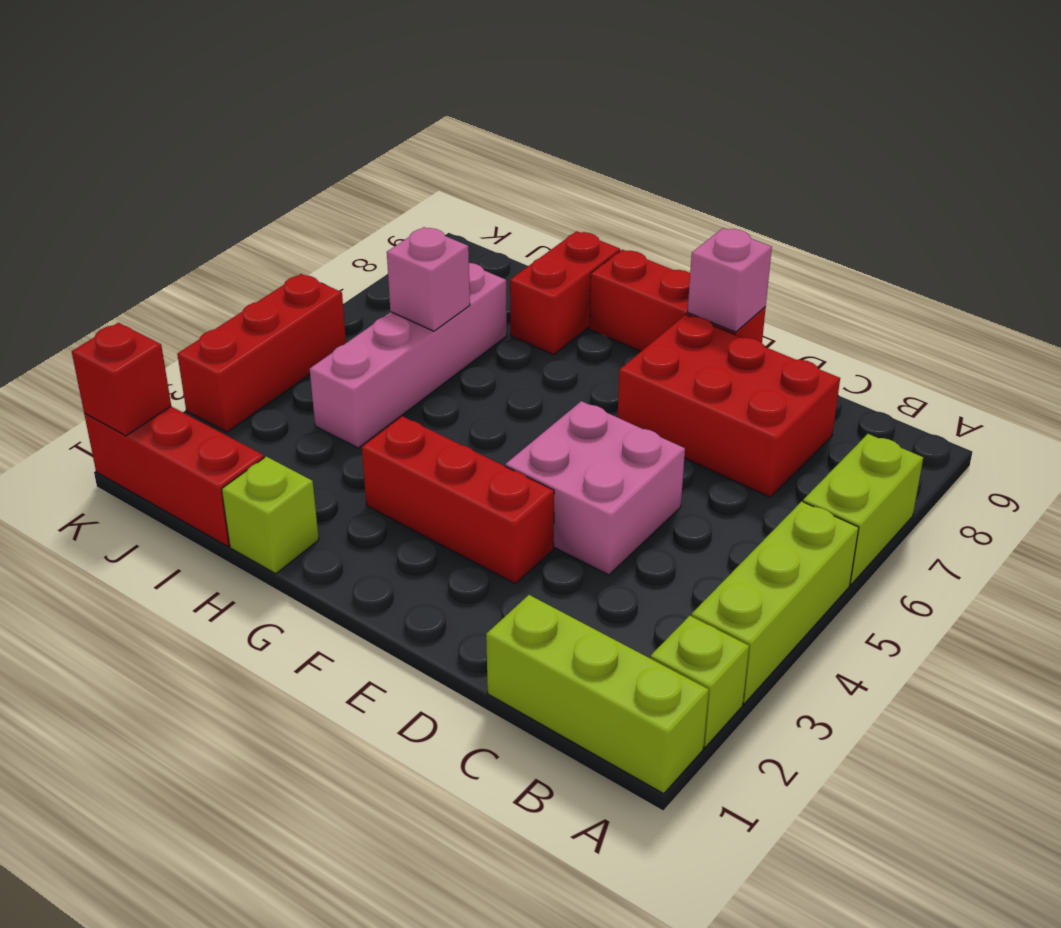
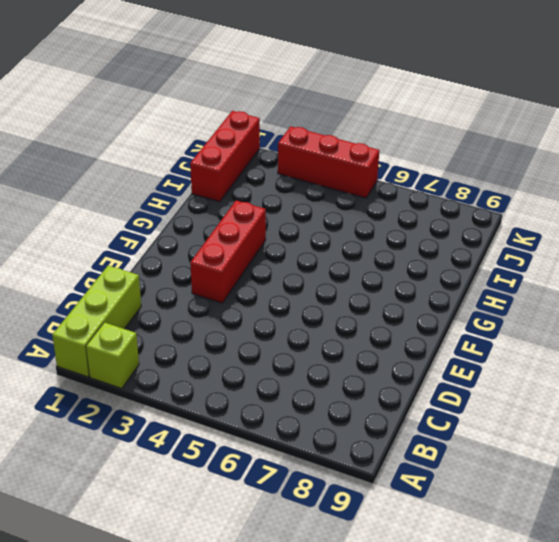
none -> lime brick A3:A5 level 1
none -> lime brick A6:A7 level 1
none -> red brick C7:E8 level 1

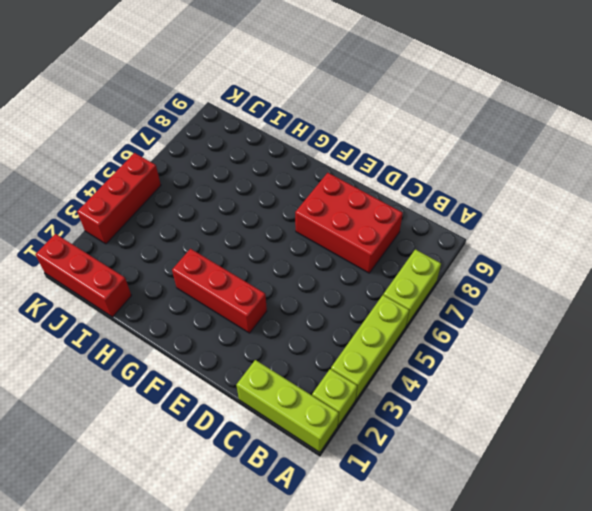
none -> pink brick D4:E5 level 1
none -> red brick E9:G9 level 1
none -> lime brick H1 level 1

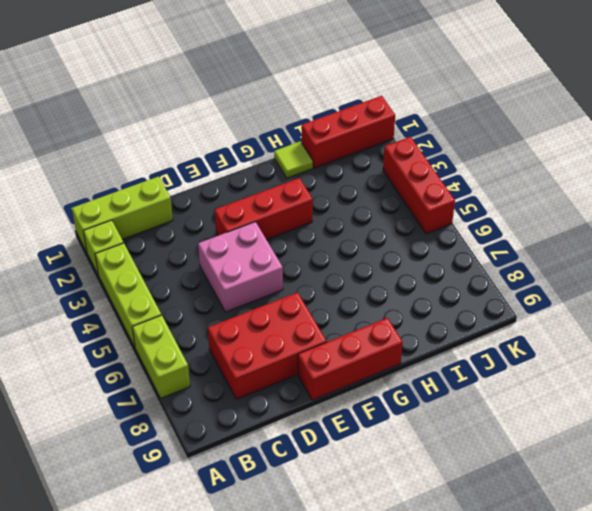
lime tile H1 level 1 -> lime brick H1 level 1
none -> red brick H8:H9 level 1
none -> pink brick I4:I7 level 1
none -> pink brick E9 level 2

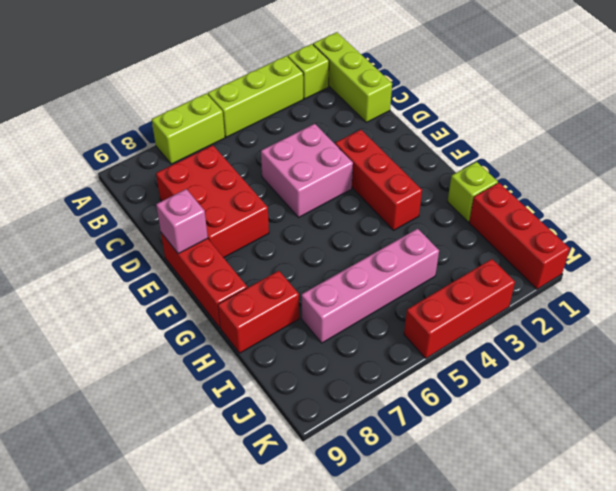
none -> pink brick I6 level 2
none -> red brick K1 level 2

